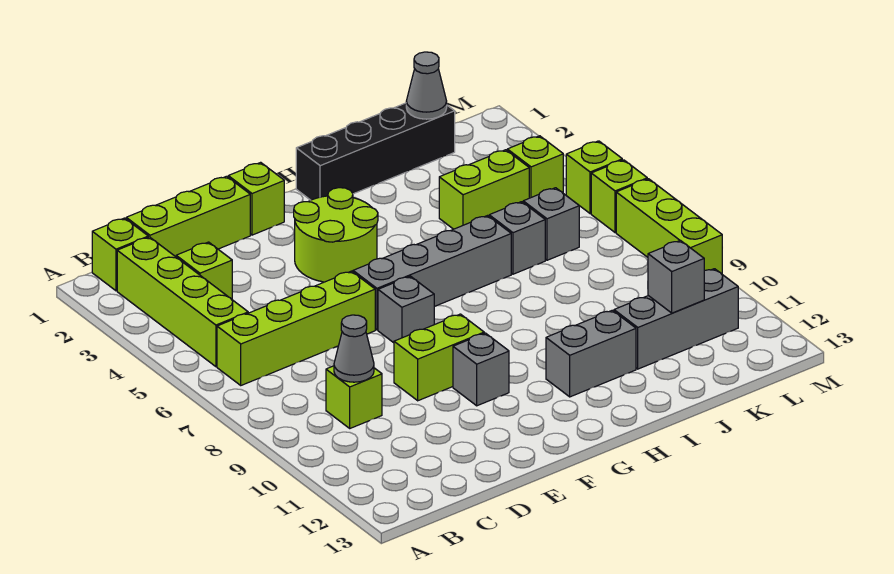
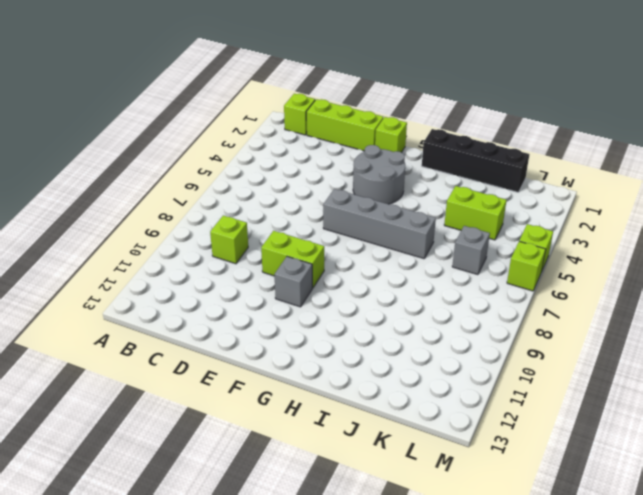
grey round brick F3:G4 level 1 -> lime round brick F3:G4 level 1
none -> lime brick B2:B5 level 1
none -> lime brick B6:E6 level 1
none -> lime brick C3 level 1

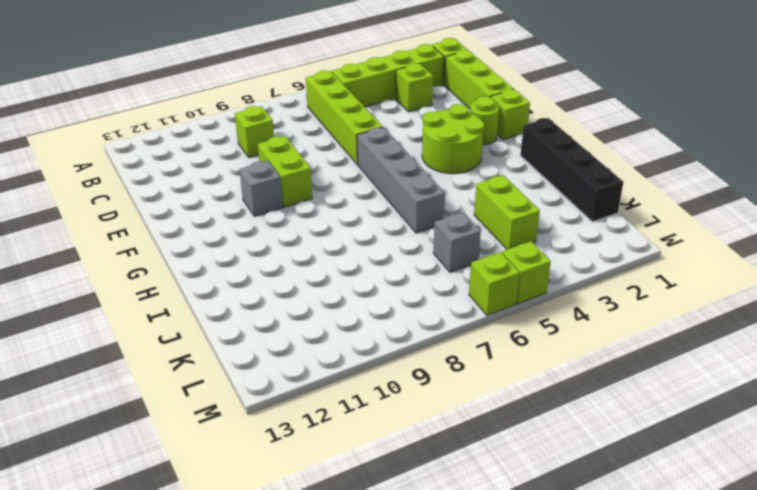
lime round brick F2 level 1 -> none
none -> grey brick F7 level 1
none -> grey brick H11:I11 level 1
none -> grey brick J6 level 1

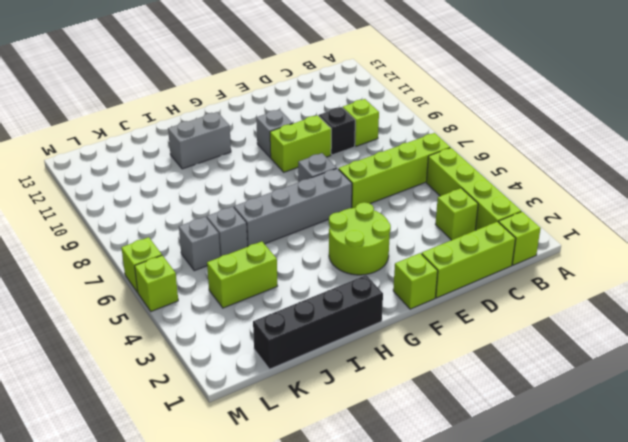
black brick D9 level 1 -> none
none -> grey brick J11:L11 level 1
none -> lime brick L4 level 1
none -> lime brick M7:M9 level 1

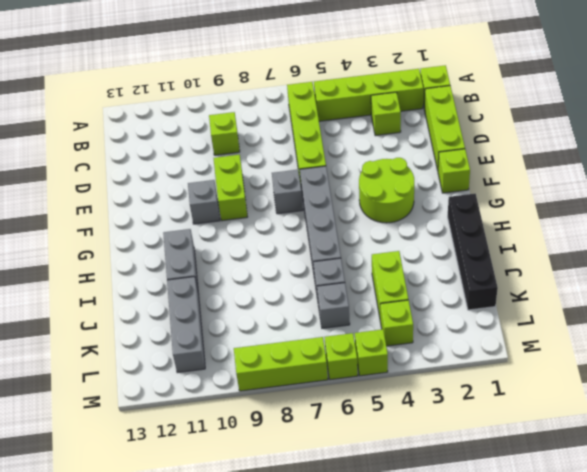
none -> grey cone C9 level 2
none -> grey cone K1 level 2
none -> grey brick K11 level 2

